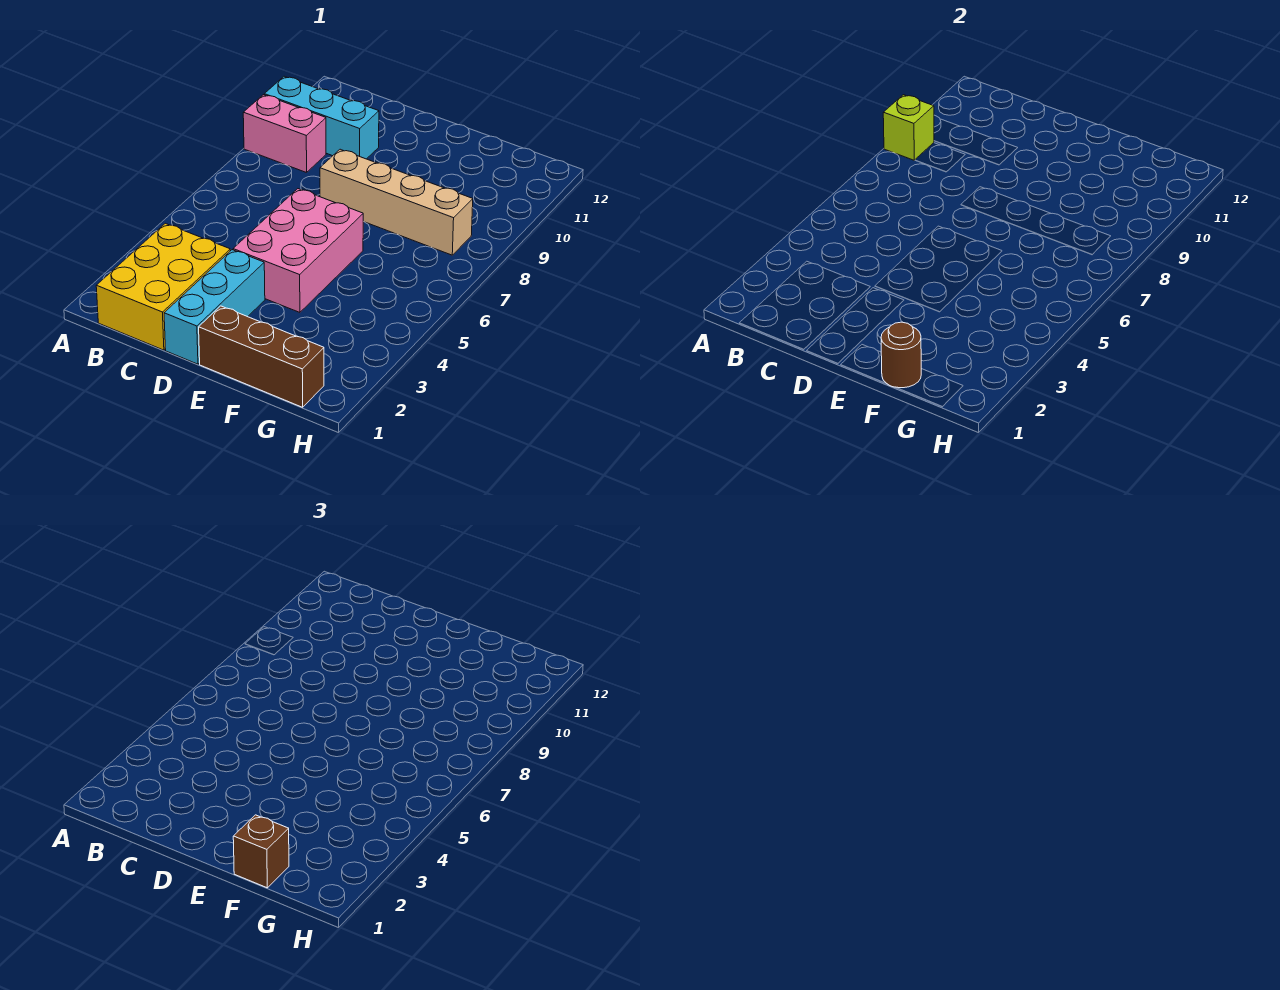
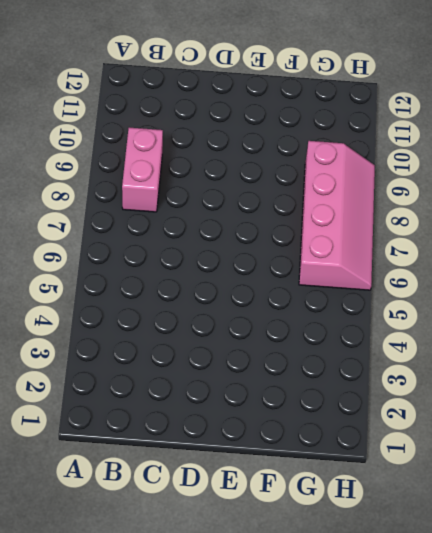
pink brick B8:B9 level 1 -> pink brick A9:B9 level 1
pink slope G6:H9 level 1 top G -> tan brick D8:G8 level 1
none -> cyan brick A10:C10 level 1
none -> yellow brick B1:C3 level 1

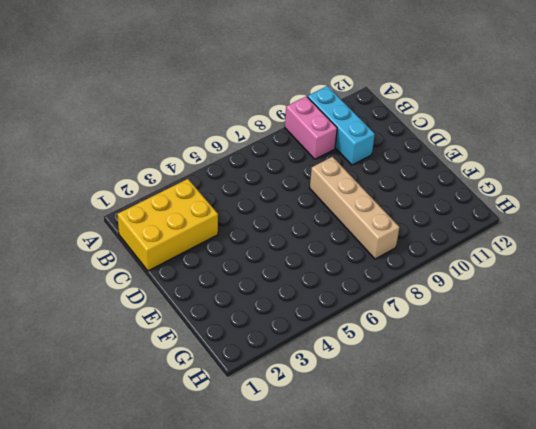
none -> cyan brick D1:D3 level 1
none -> pink brick D4:E6 level 1

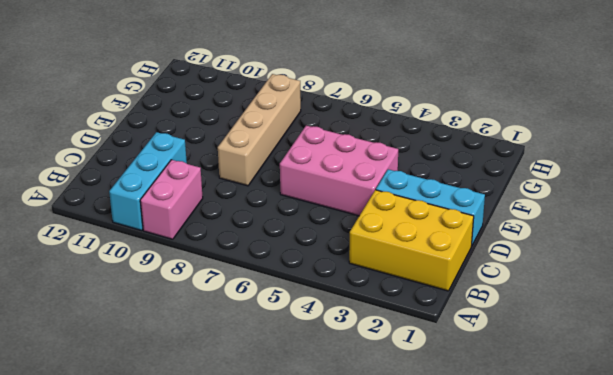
none -> brown brick E1:G1 level 1
none -> lime brick A9 level 2

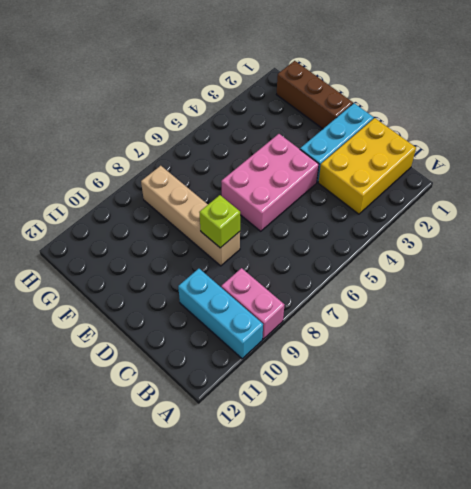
lime brick D8 level 2 -> lime brick A9 level 2
none -> brown round brick F1 level 2
none -> brown brick F1 level 3

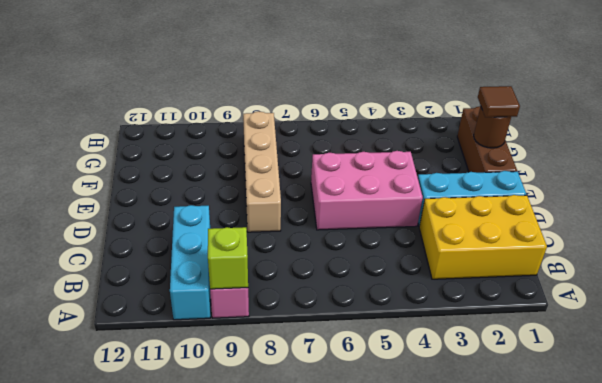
brown tile F1 level 3 -> brown brick F1 level 3

